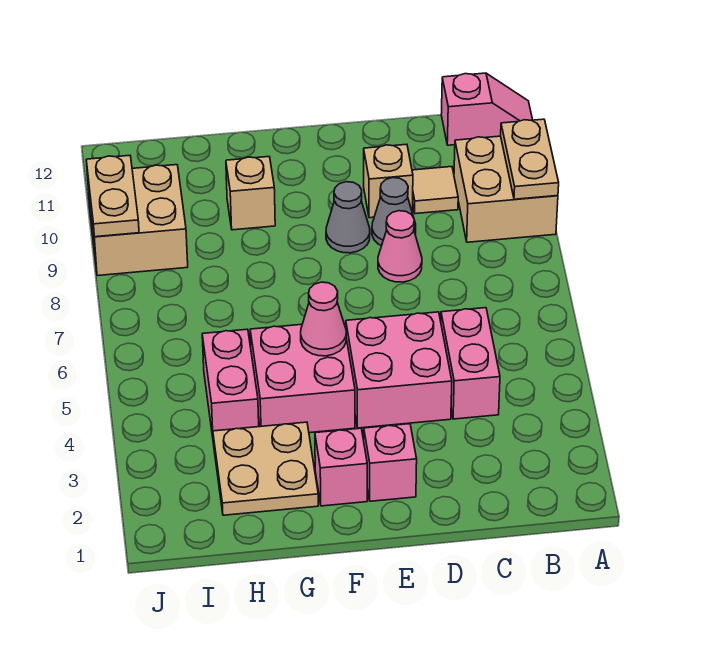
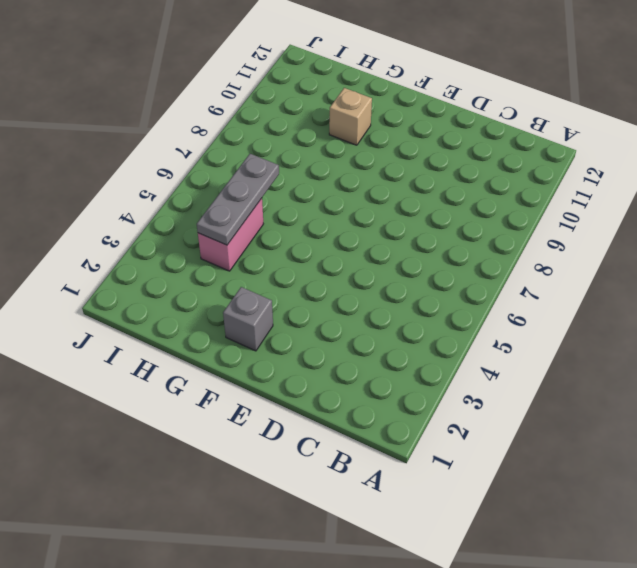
grey brick F2 level 1 -> pink brick F2 level 1
grey plate H4:H6 level 2 -> none
none -> tan brick A9:B10 level 1
none -> pink slope A12:B12 level 1 top B
none -> pink brick C4:C5 level 1

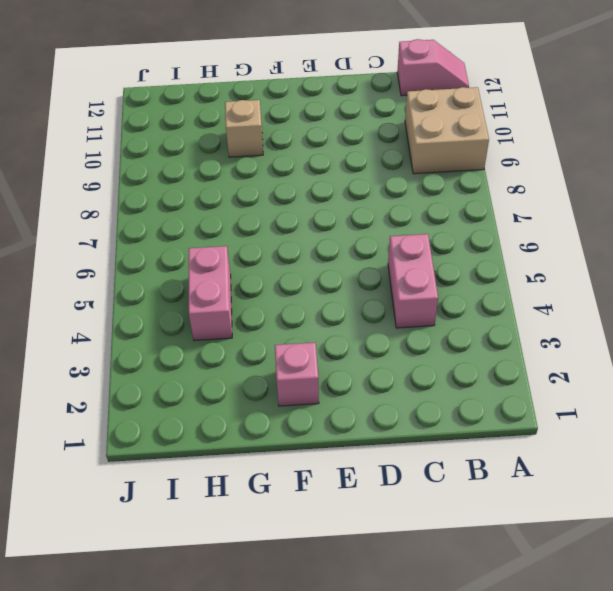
none -> tan tile C10 level 1
none -> pink brick D4:E5 level 1
none -> pink cone D8 level 1

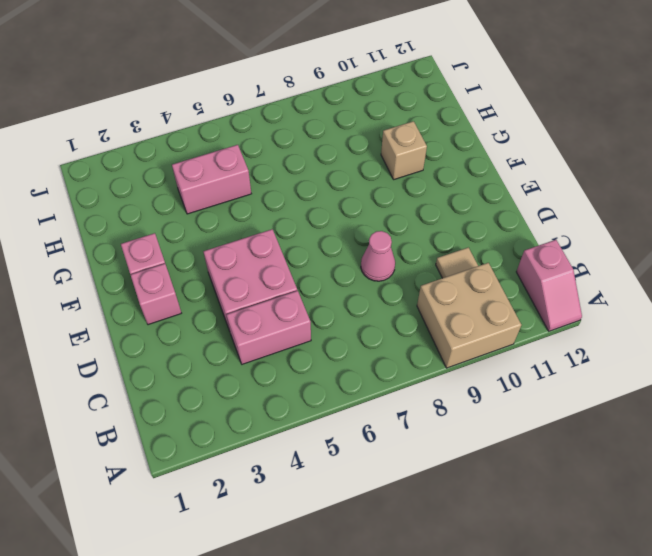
none -> grey cone D9 level 1
none -> tan brick D10 level 1
none -> grey cone E9 level 1

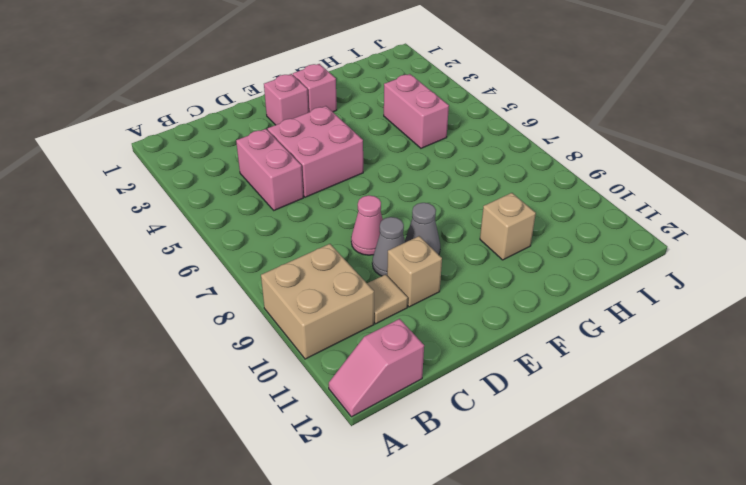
none -> pink brick F4:G5 level 1
none -> tan plate G2:H3 level 1
none -> tan brick I9:J10 level 1

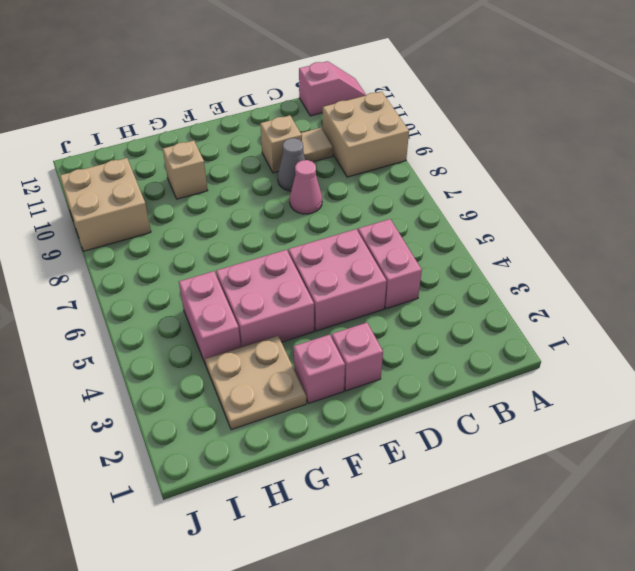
none -> grey cone E9 level 1
none -> tan plate A9:A10 level 2
none -> pink cone F5 level 2

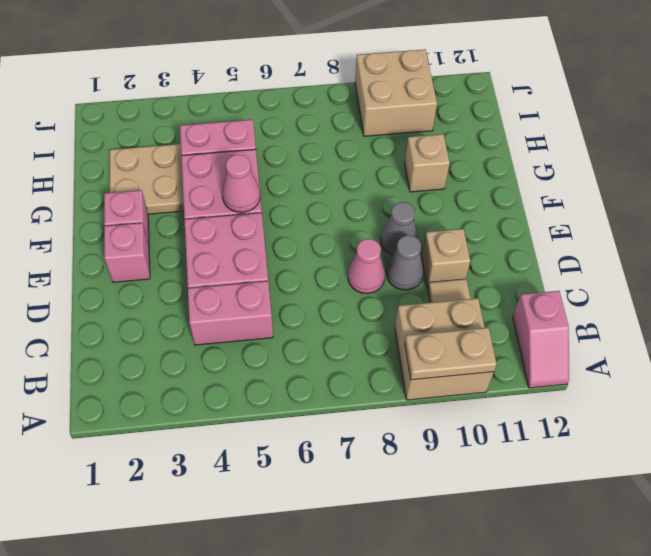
none -> tan plate J9:J10 level 2

